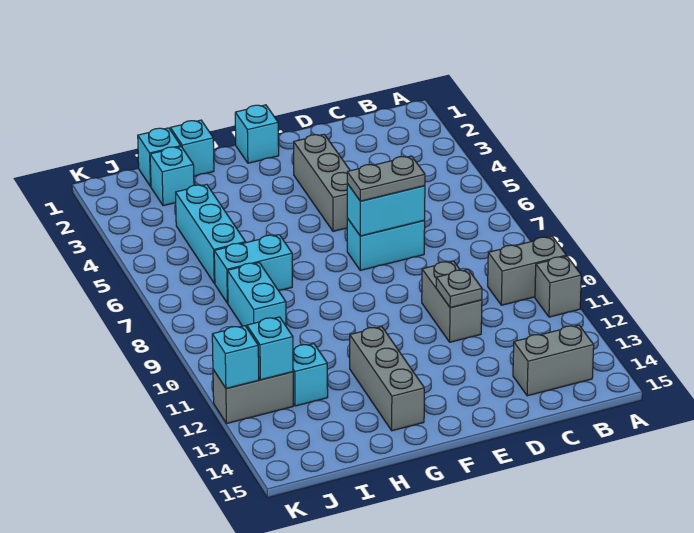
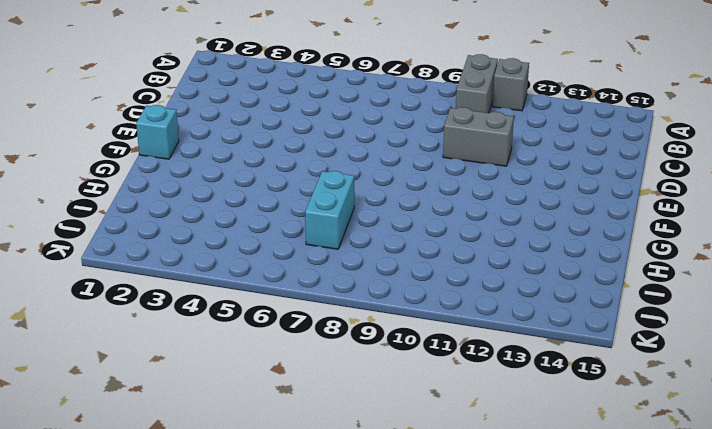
none -> grey brick B14:C14 level 1
none -> cyan brick D7:E7 level 1
none -> grey brick E3:E5 level 1

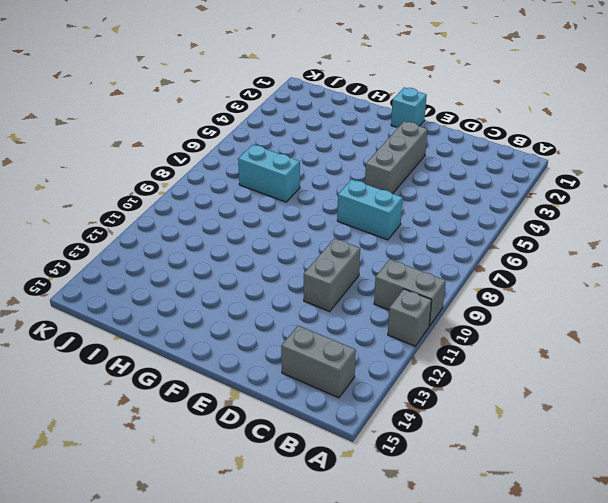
none -> grey brick G12:G14 level 1
none -> cyan brick H1 level 1
none -> cyan brick I1 level 1

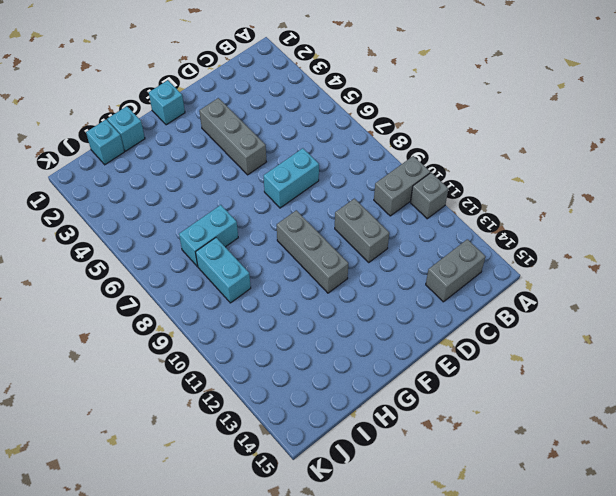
grey brick F9:F11 level 1 -> grey brick G12:G14 level 1
none -> cyan brick I2 level 1
none -> cyan brick I4:I6 level 1
none -> cyan brick I12 level 1

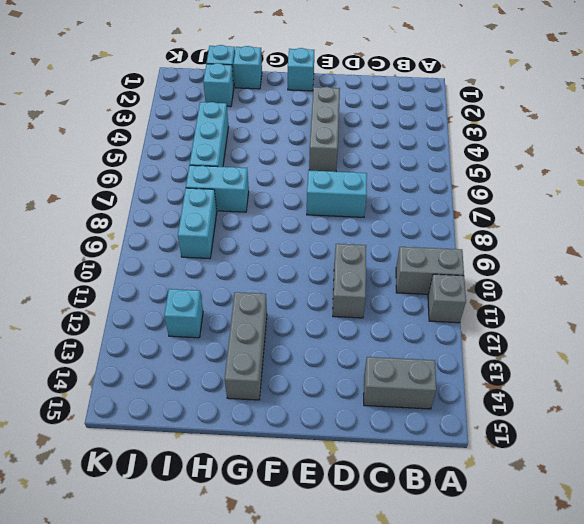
none -> grey brick J12:K12 level 1
none -> cyan brick D7:E7 level 2
none -> grey plate D11 level 2

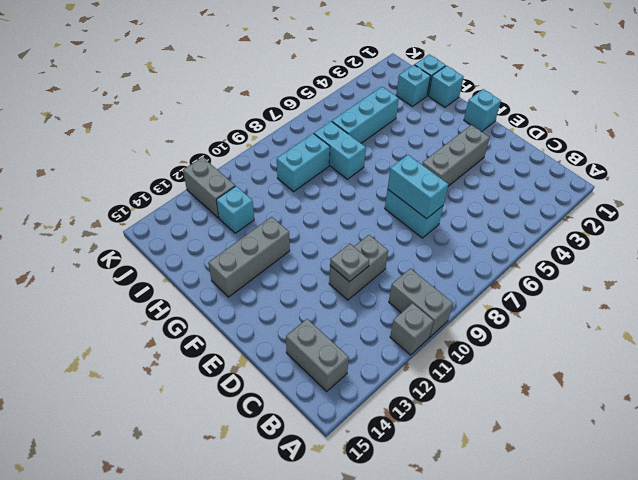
none -> cyan brick J12 level 2
none -> cyan brick K12 level 2
none -> grey plate D7:E7 level 3

